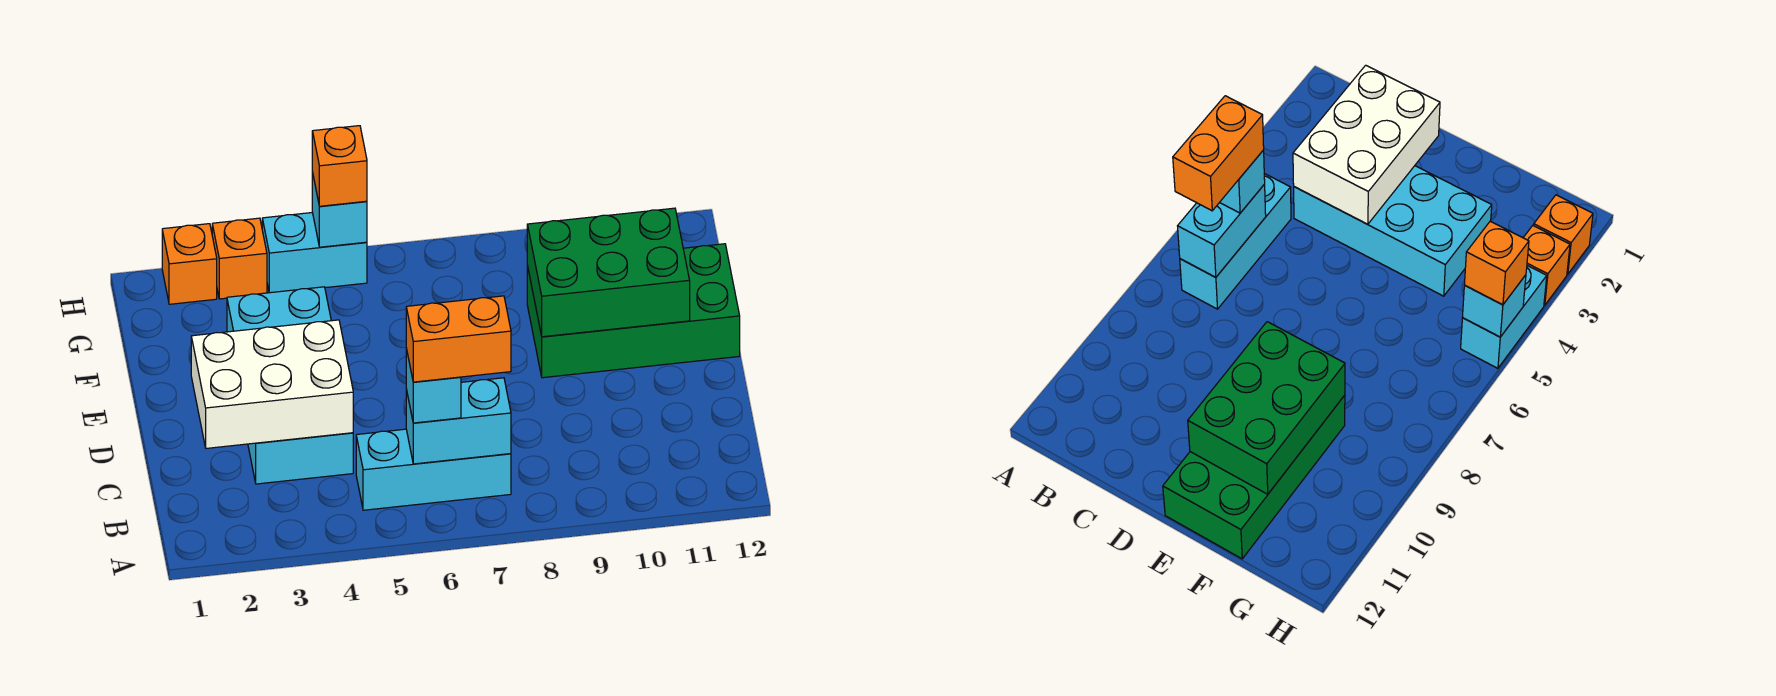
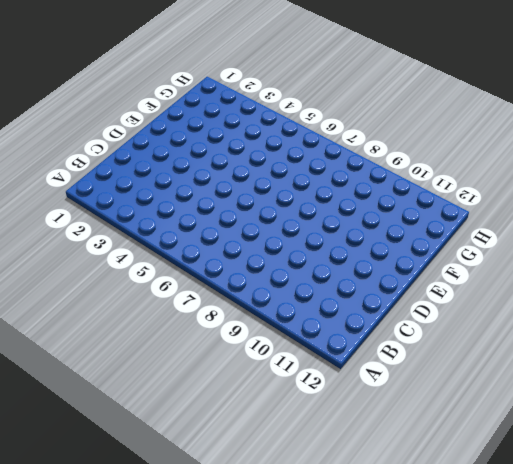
none -> cyan brick B5:B7 level 1
none -> cyan brick C3:F4 level 1
none -> green brick E9:F12 level 1

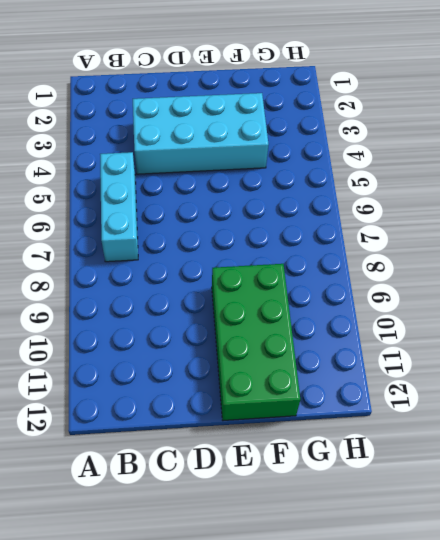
none -> orange brick H2 level 1
none -> orange brick H3 level 1
none -> cyan brick H4:H5 level 1

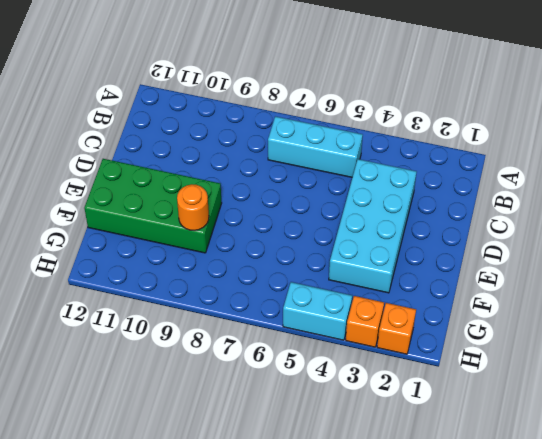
orange round brick F9 level 2 -> green brick E9:F11 level 2
none -> cyan brick B6:B7 level 2
none -> white brick C2:D4 level 2
none -> cyan brick H5 level 2

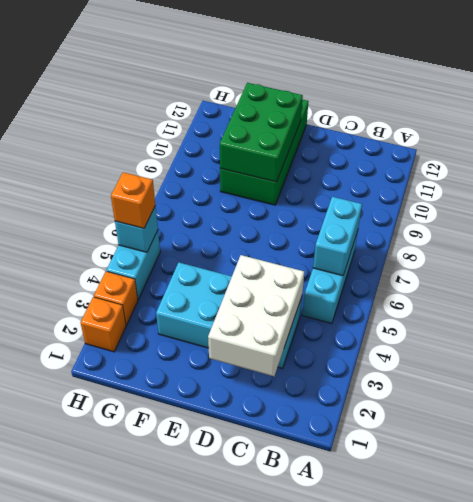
none -> cyan brick B6 level 3
none -> orange brick B6:B7 level 4

